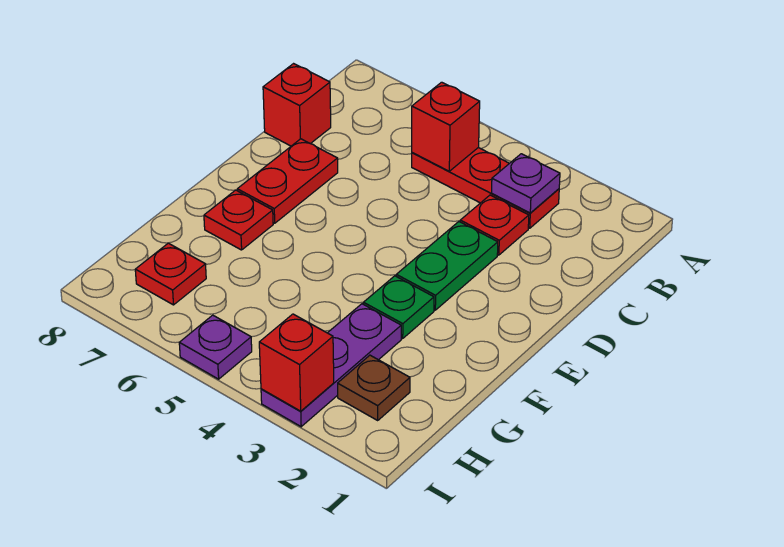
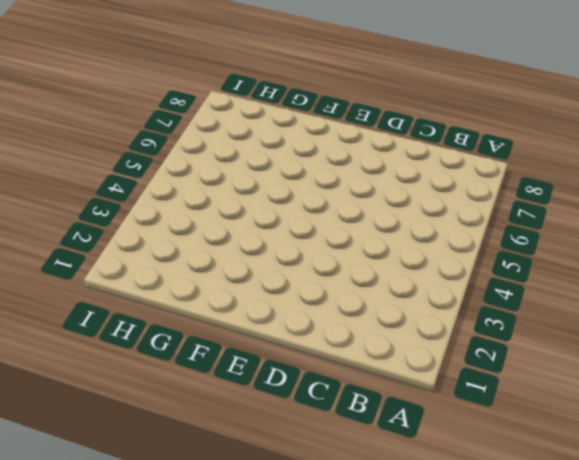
none -> red plate B3:B5 level 1
none -> red plate C3 level 1
none -> red brick C8 level 1

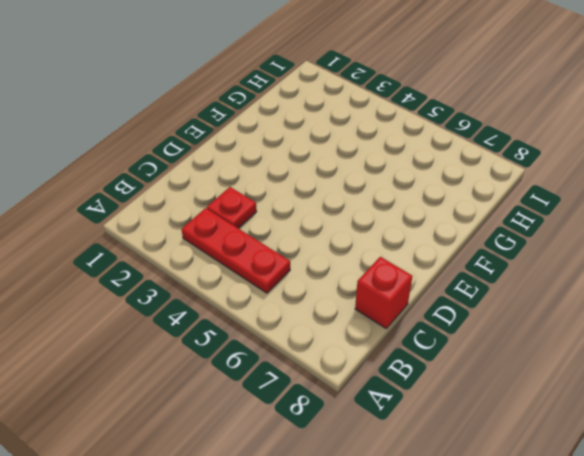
none -> green plate D3:E3 level 1
none -> red plate D7:E7 level 1
none -> green plate F3 level 1

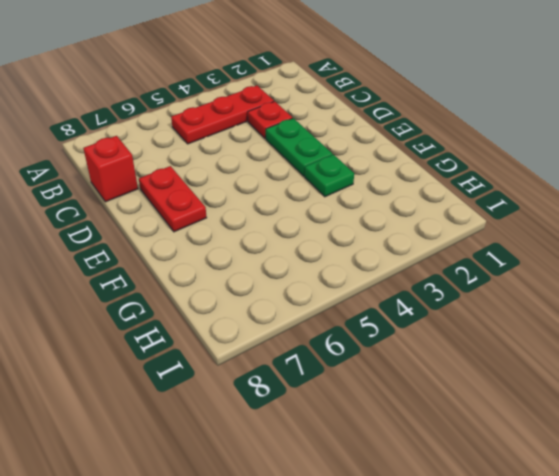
none -> red plate F7 level 1
none -> purple plate G3:I3 level 1
none -> brown plate H2 level 1

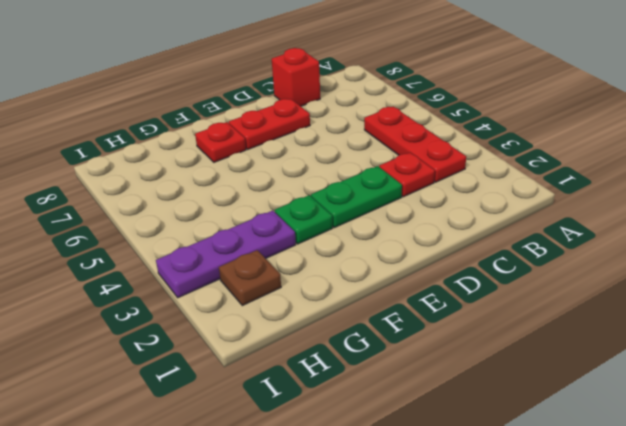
none -> red plate H7 level 1
none -> purple plate I5 level 1
none -> purple plate B3 level 2

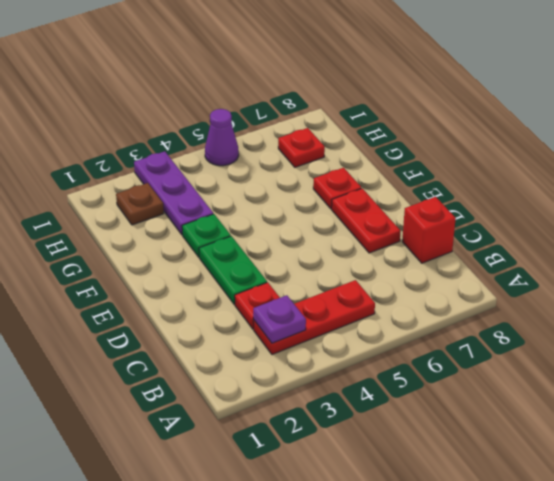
purple cone I5 level 1 -> purple plate I5 level 1
none -> red brick B5 level 2
none -> red brick I3 level 2

